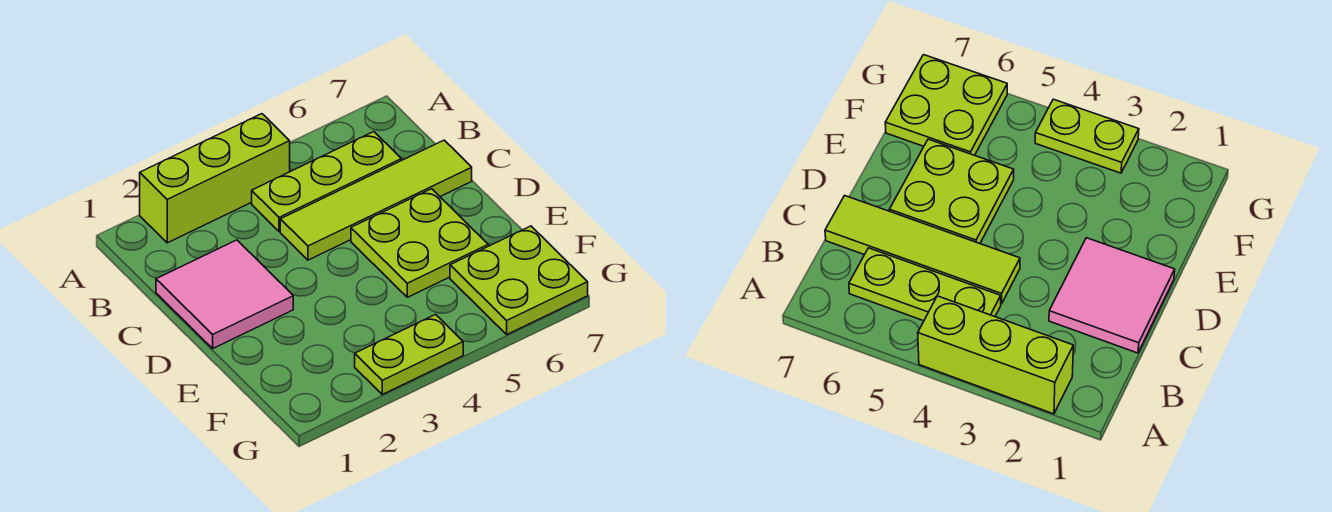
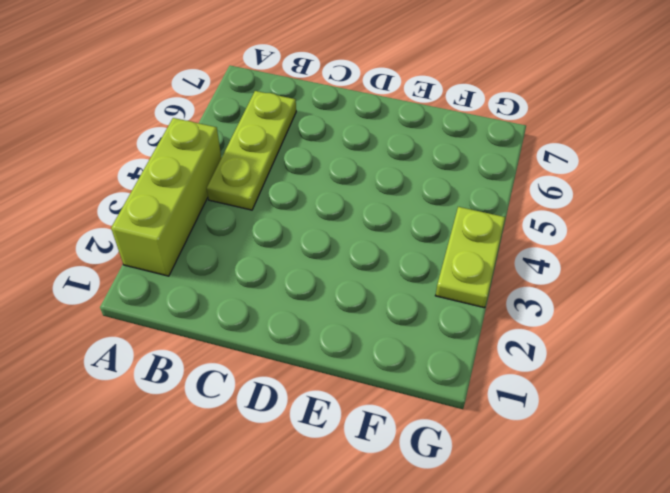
none -> pink tile C1:D2 level 1
none -> lime tile C4:C7 level 1

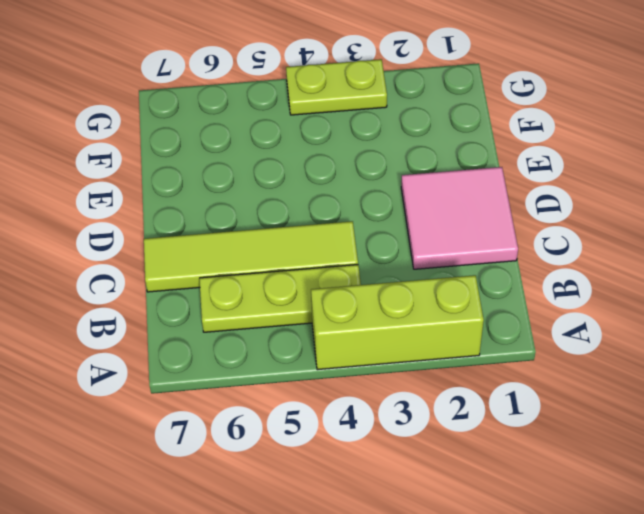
none -> lime plate D5:E6 level 1
none -> lime plate F6:G7 level 1

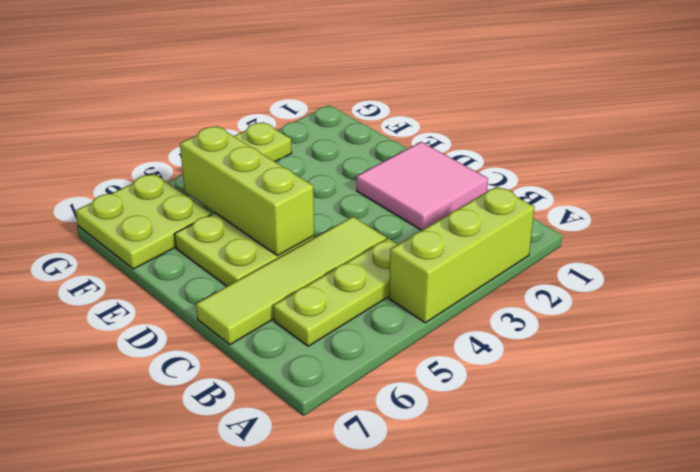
lime brick D5:F5 level 2 -> none

